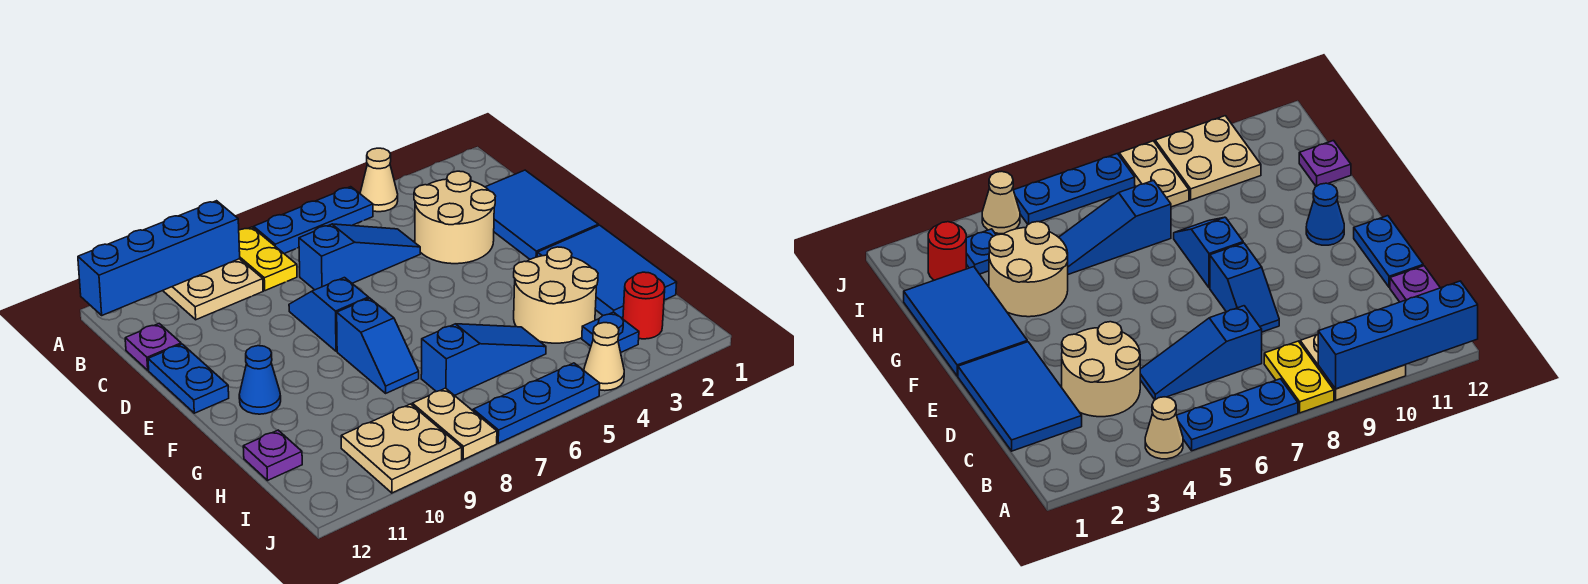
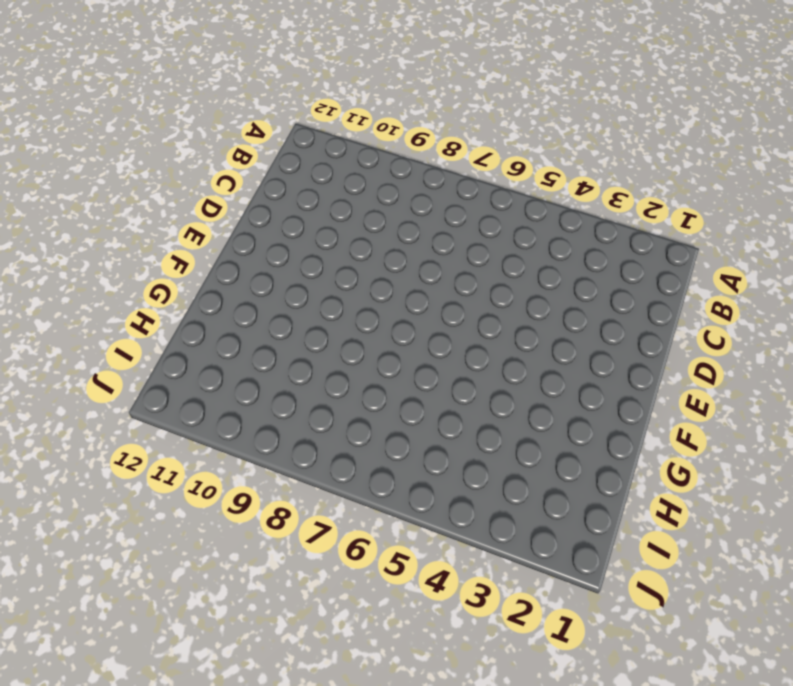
none -> tan cone A4 level 1
none -> blue plate A5:A7 level 1
none -> yellow plate A8:B8 level 1

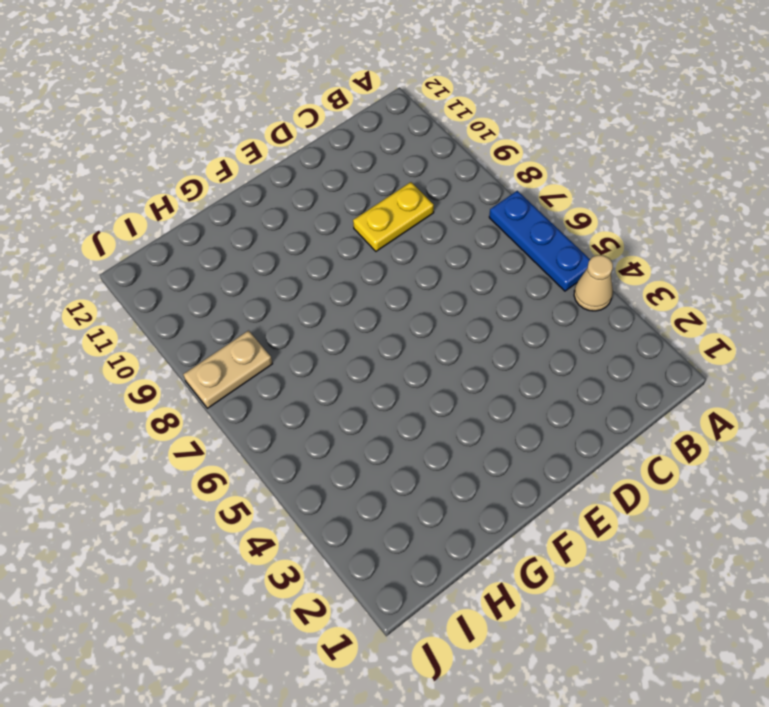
yellow plate C9:D9 level 1 -> yellow plate A8:B8 level 1
none -> tan plate A9:B10 level 1
none -> blue tile C1:E2 level 1
none -> tan round brick C3:D4 level 1

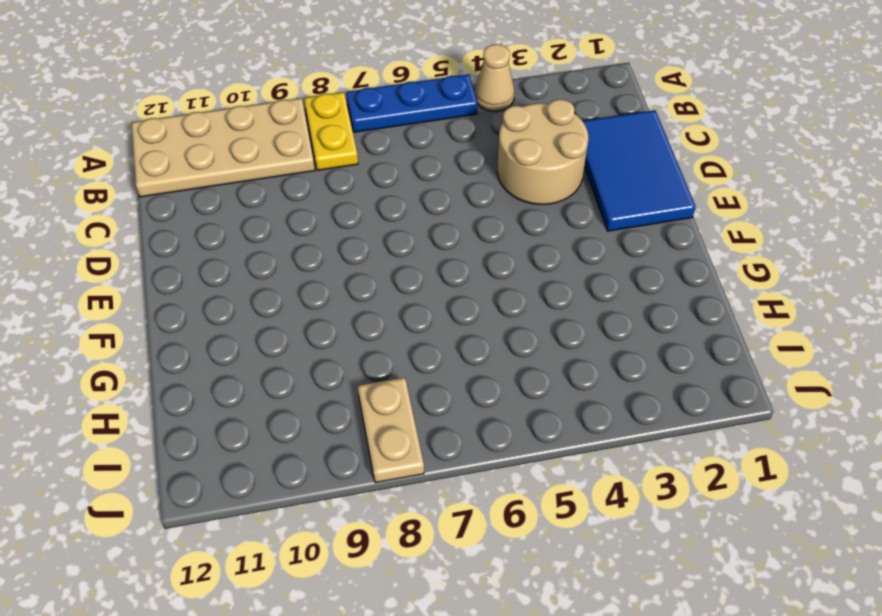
tan plate A9:B12 level 1 -> tan plate A9:B10 level 1
none -> blue slope C5:C7 level 1 top 7
none -> purple plate C12 level 1
none -> blue slope D8:E8 level 1 top E

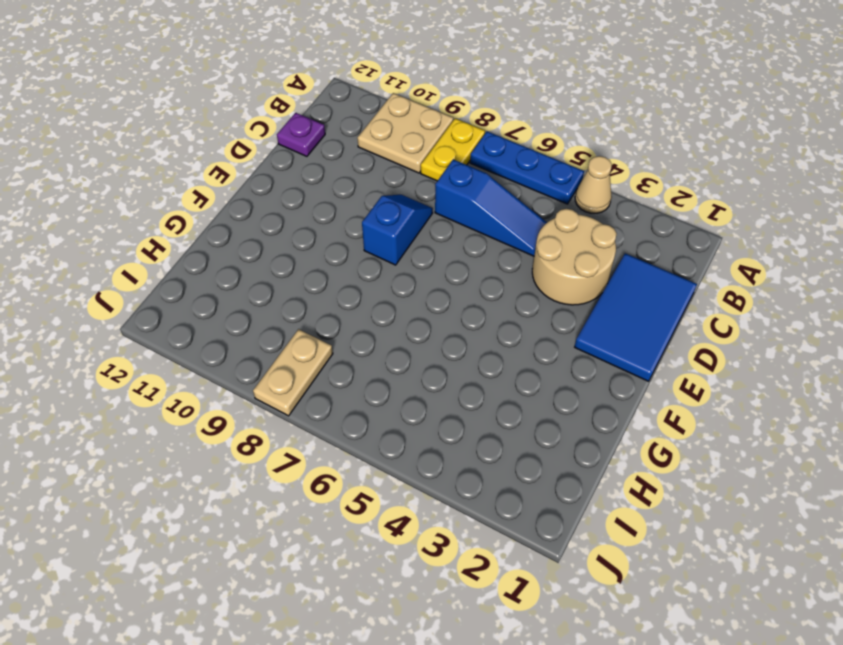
none -> blue plate D12:E12 level 1
none -> blue tile F1:H2 level 1
none -> blue slope F8:G8 level 1 top F

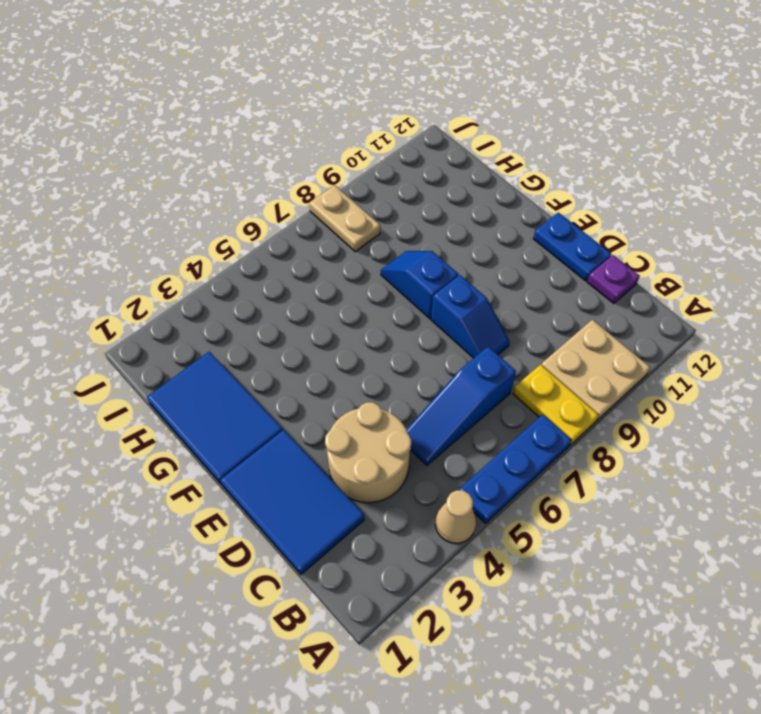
none -> blue cone F11 level 1
none -> tan round brick G3:H4 level 1
none -> blue slope H5:H7 level 1 top 7

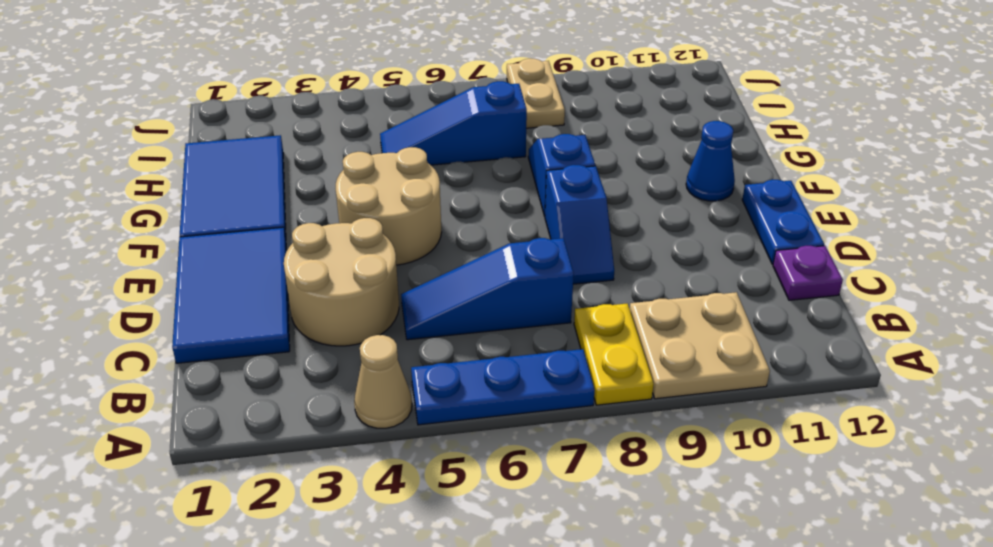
tan round brick E4:F5 level 1 -> tan round brick G3:H4 level 1
none -> purple plate H12 level 1
none -> red round brick I2 level 1
none -> blue plate I3 level 1

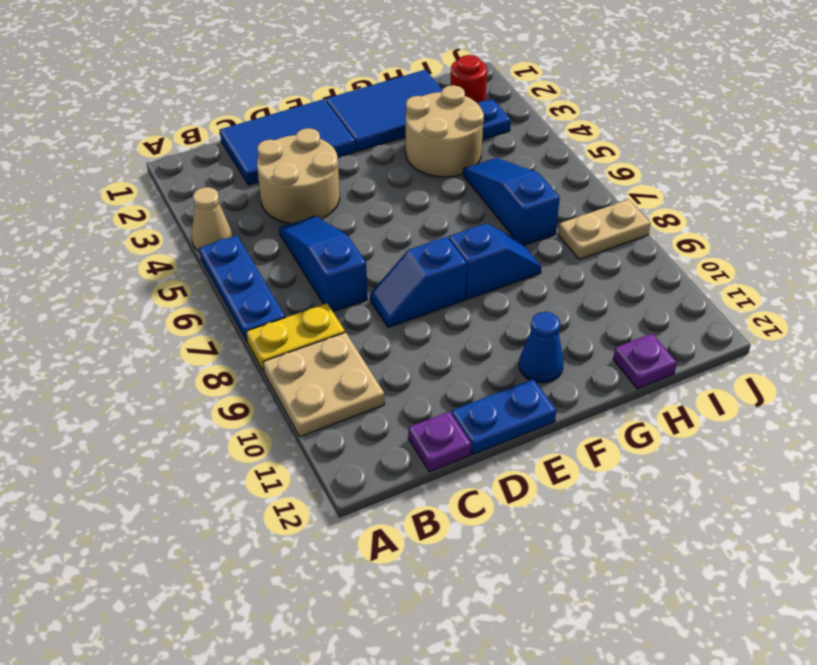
none -> tan plate I9:J10 level 1
none -> tan cone J4 level 1
none -> blue plate J5:J7 level 1

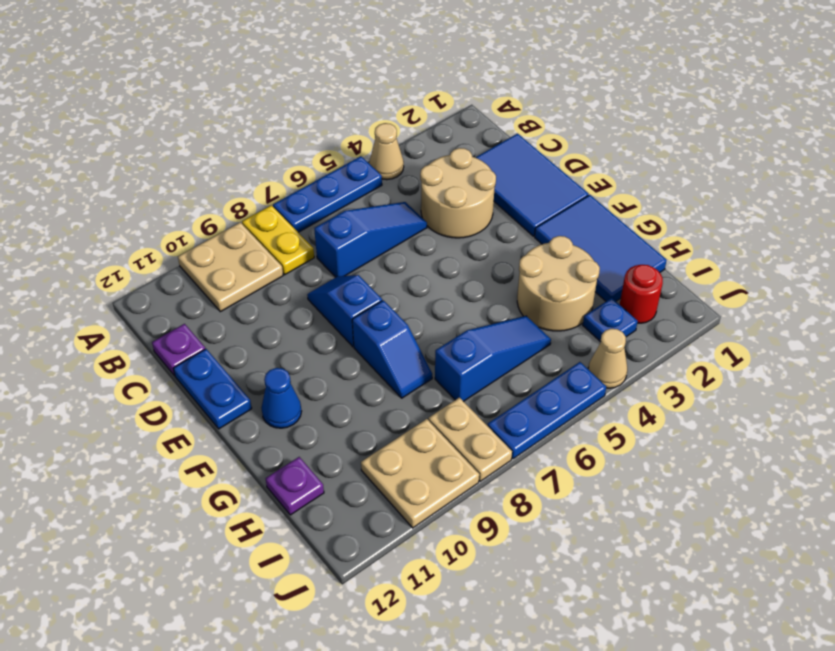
none -> blue brick A9:A12 level 2

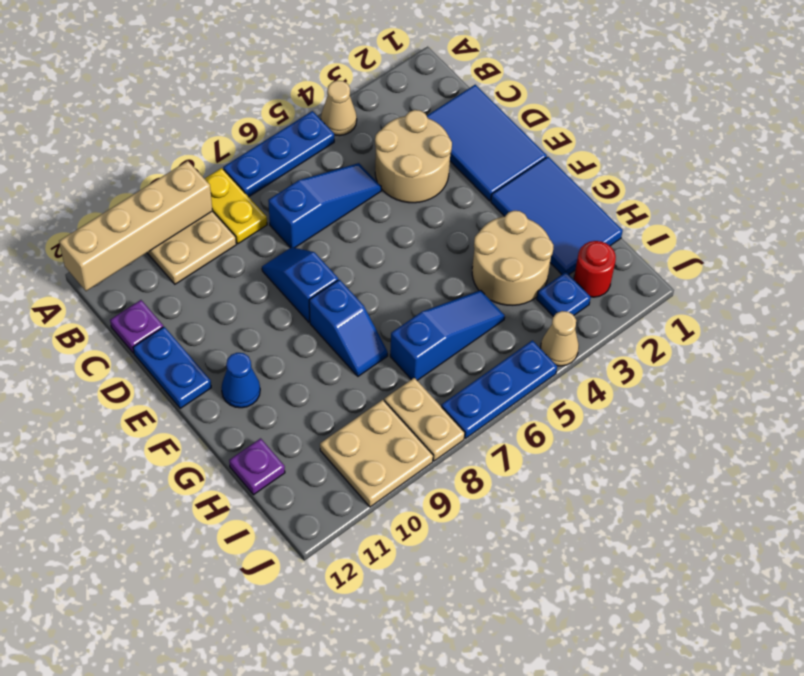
tan brick A9:A12 level 2 -> blue brick A9:A12 level 2

